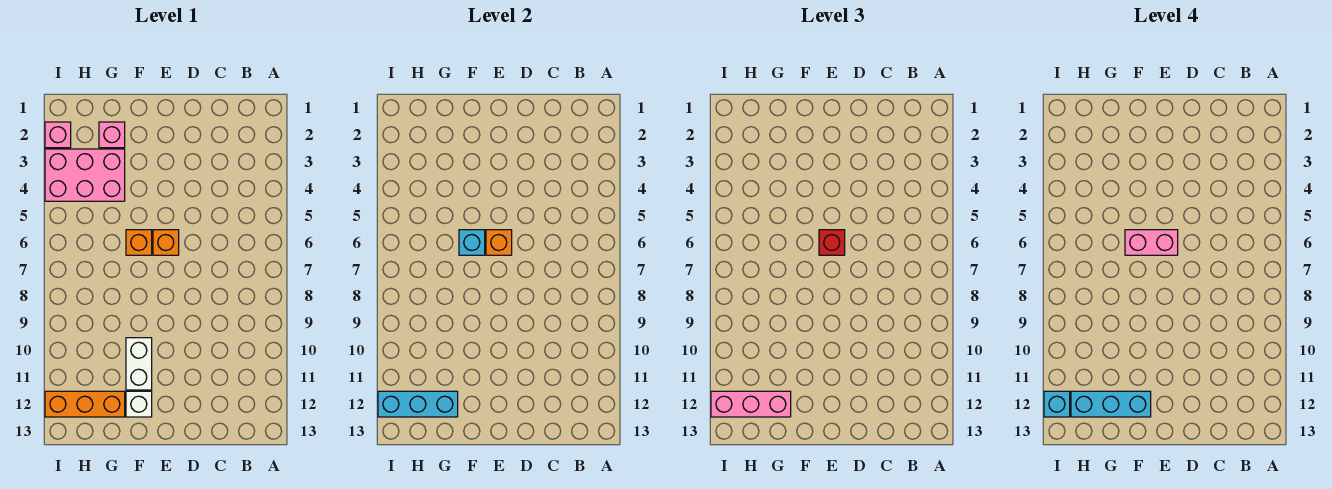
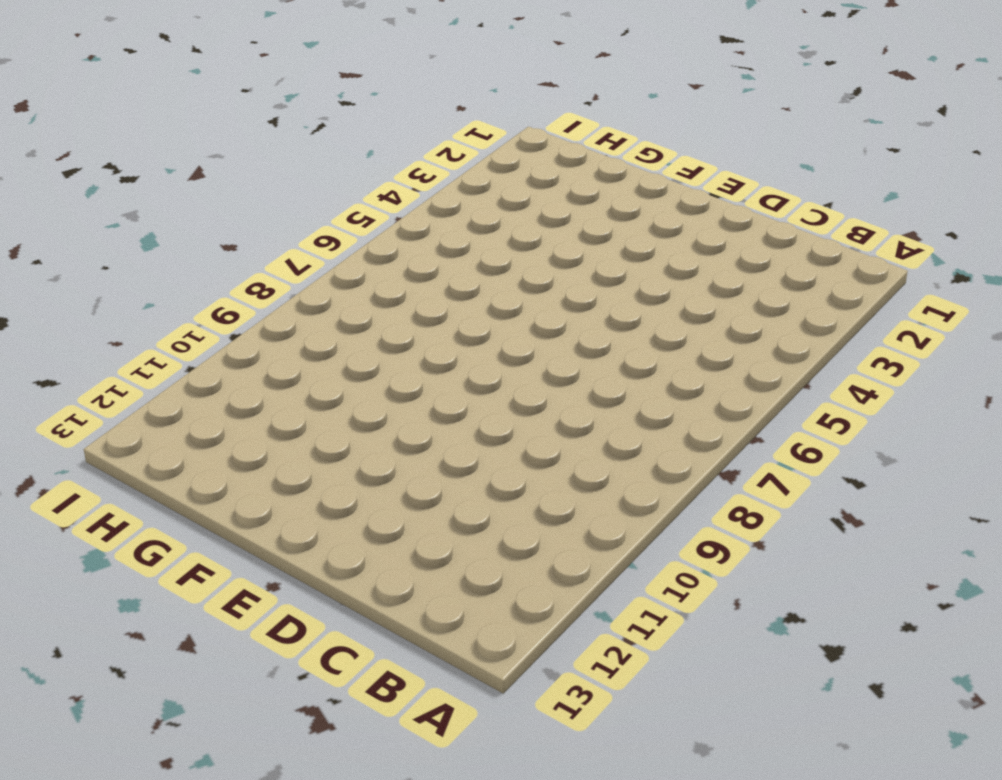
none -> orange brick E6 level 1
none -> orange brick F6 level 1
none -> white brick F10:F11 level 1

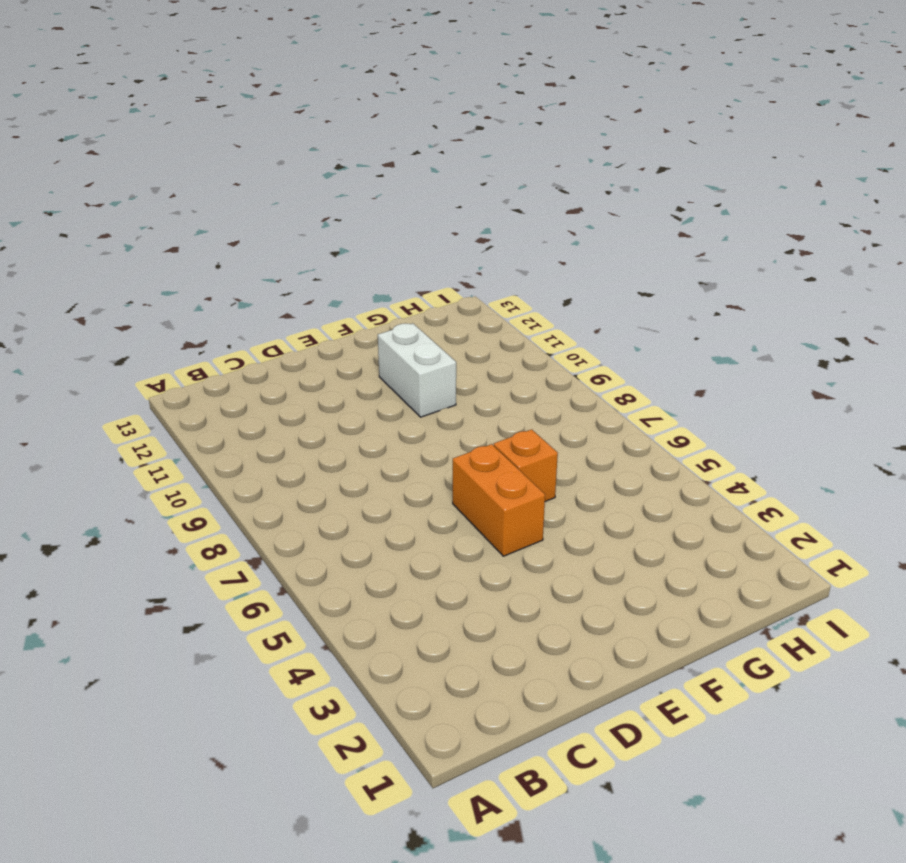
orange brick E5:E6 level 1 -> orange brick E6 level 1
none -> white brick F12 level 1
none -> pink brick G2 level 1
none -> pink brick G3:I4 level 1

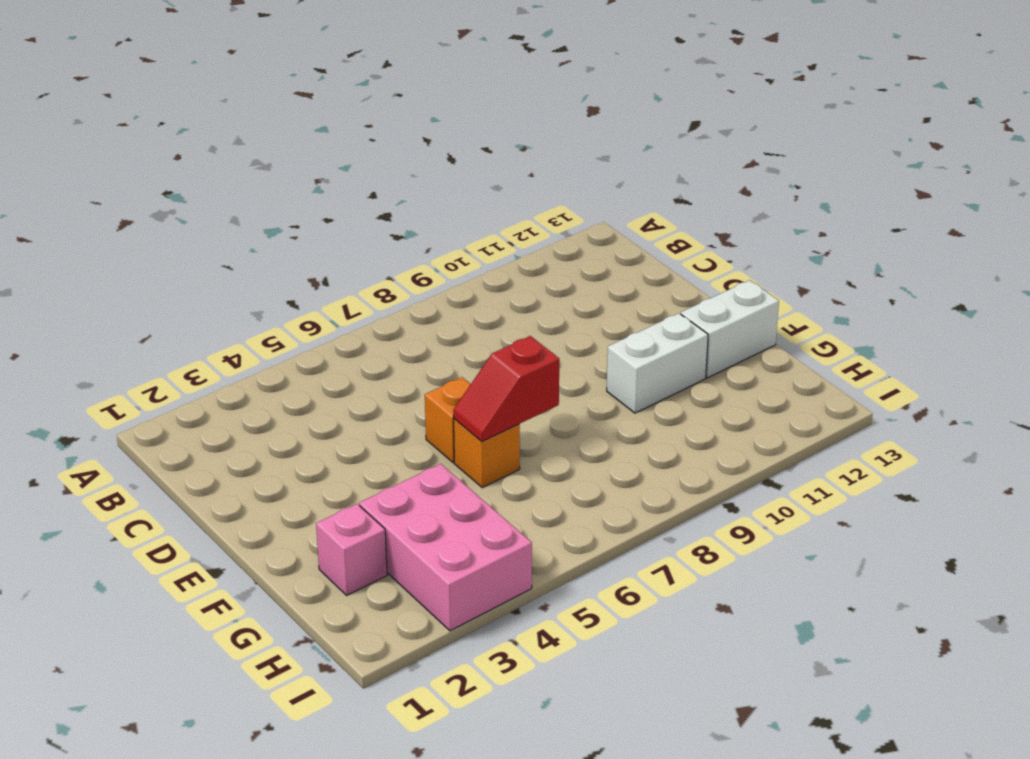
red slope F6:F7 level 2 top 7 -> cyan brick F6 level 2
white brick F12:F13 level 1 -> white brick F12 level 1
none -> orange brick G12:I12 level 1
none -> pink brick I2 level 1
none -> orange brick E6 level 2

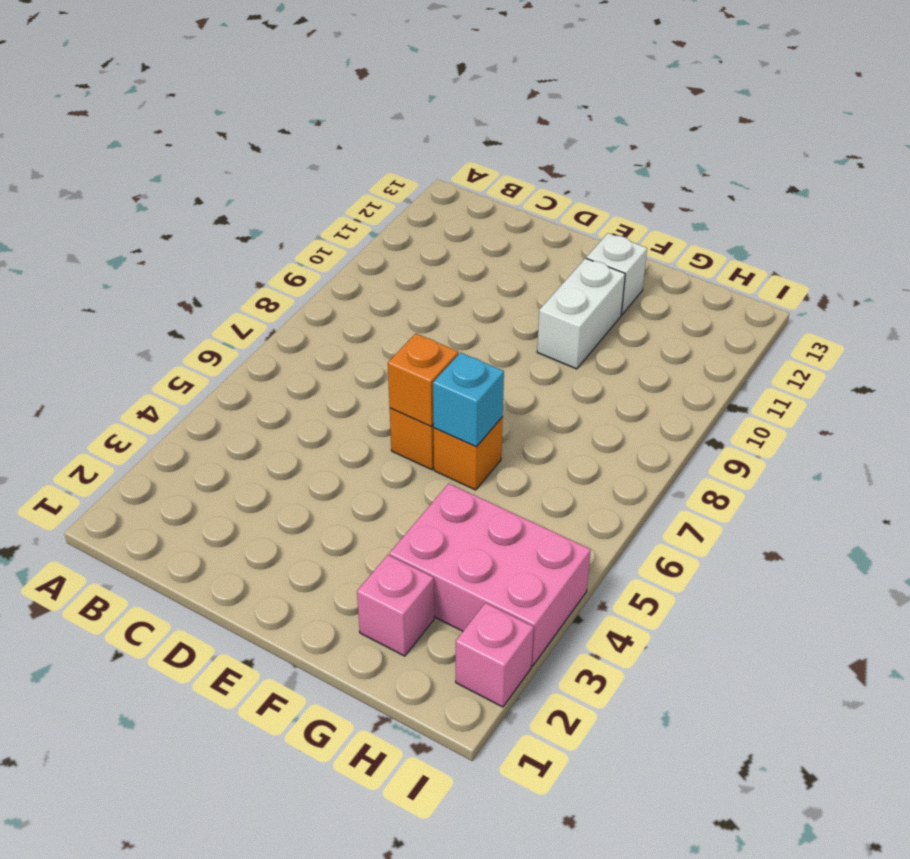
none -> orange brick G12:I12 level 1
none -> cyan brick G12:I12 level 2
none -> red brick E6 level 3

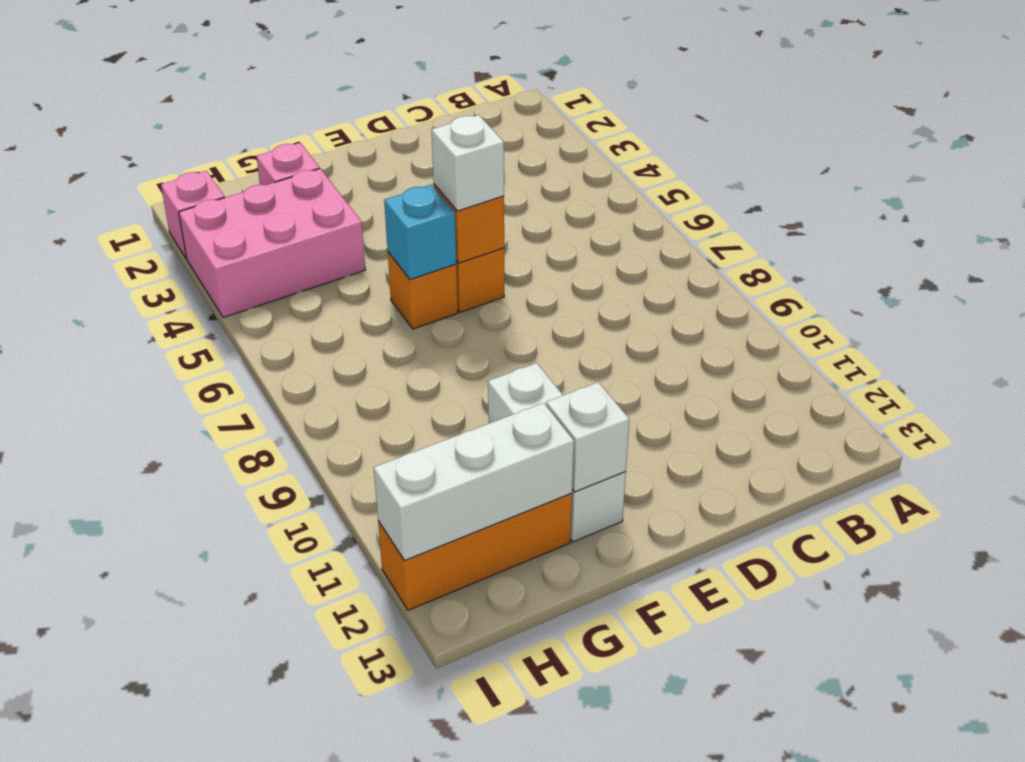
white brick E6 level 3 -> red brick E6 level 3
white brick F12 level 2 -> none
white brick G12:I12 level 2 -> cyan brick G12:I12 level 2
none -> pink brick G12:I12 level 3
none -> pink brick E6:F6 level 4
none -> cyan brick F12:H12 level 4

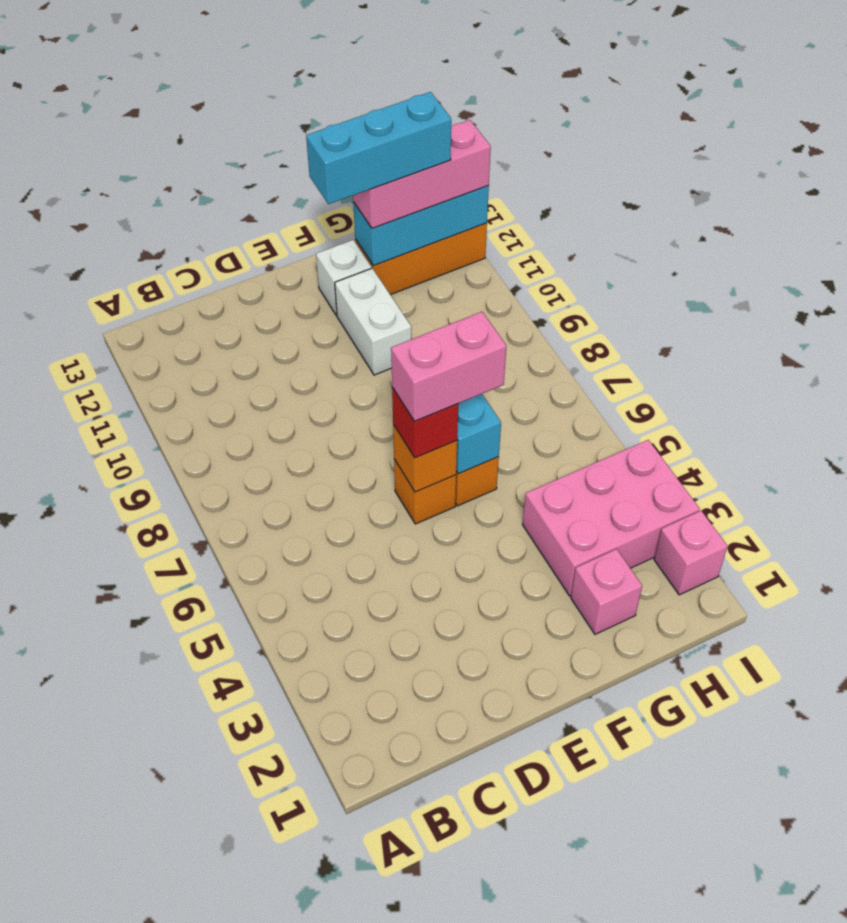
none -> cyan brick I12 level 4

